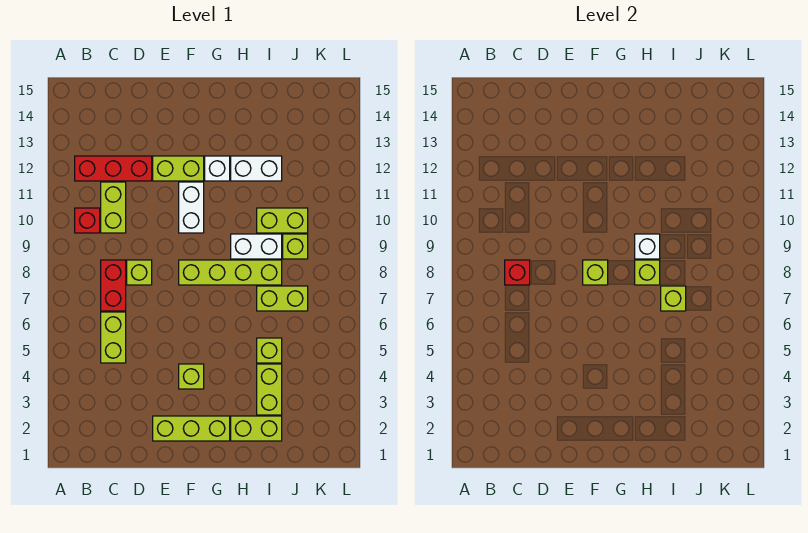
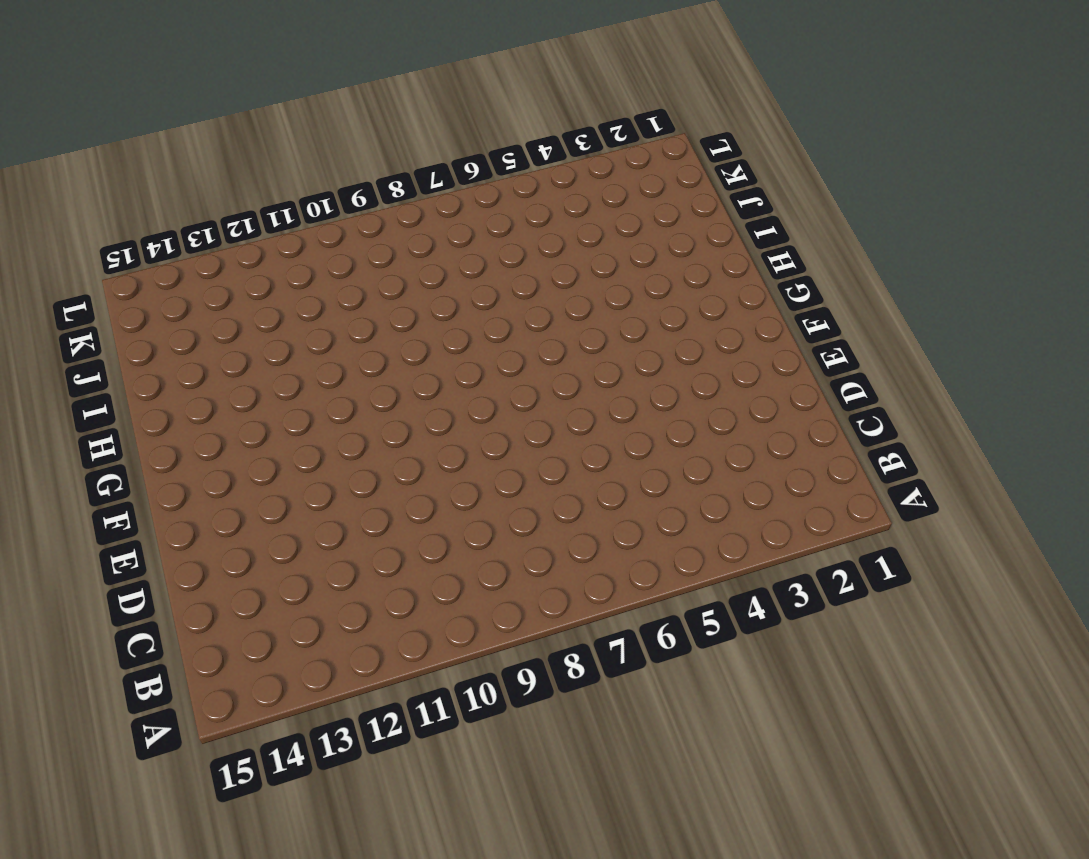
none -> red brick B10 level 1
none -> red brick B12:D12 level 1
none -> lime brick C5:C6 level 1

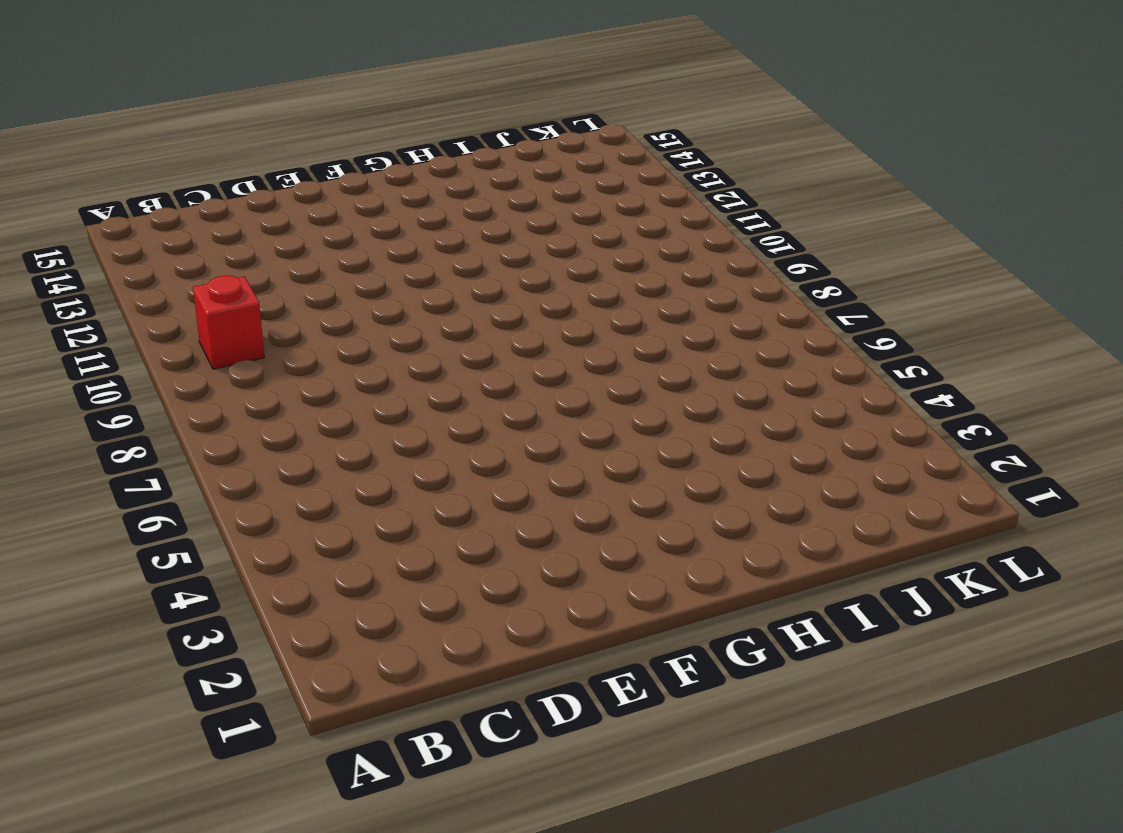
none -> red brick B12:D12 level 1
none -> lime brick C5:C6 level 1
none -> red brick C7:C8 level 1

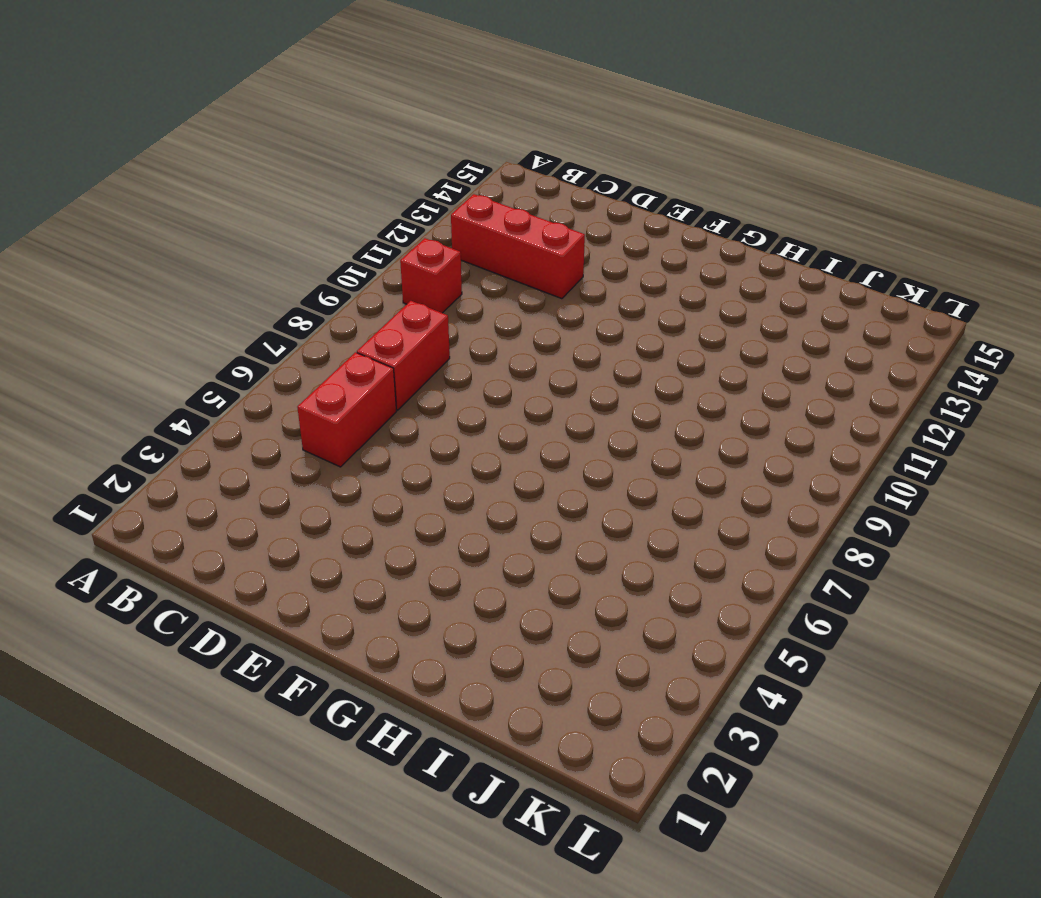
red brick C5:C6 level 1 -> lime brick C5:C6 level 1
none -> lime brick C10:C11 level 1
none -> lime brick D8 level 1
none -> lime brick E2:G2 level 1

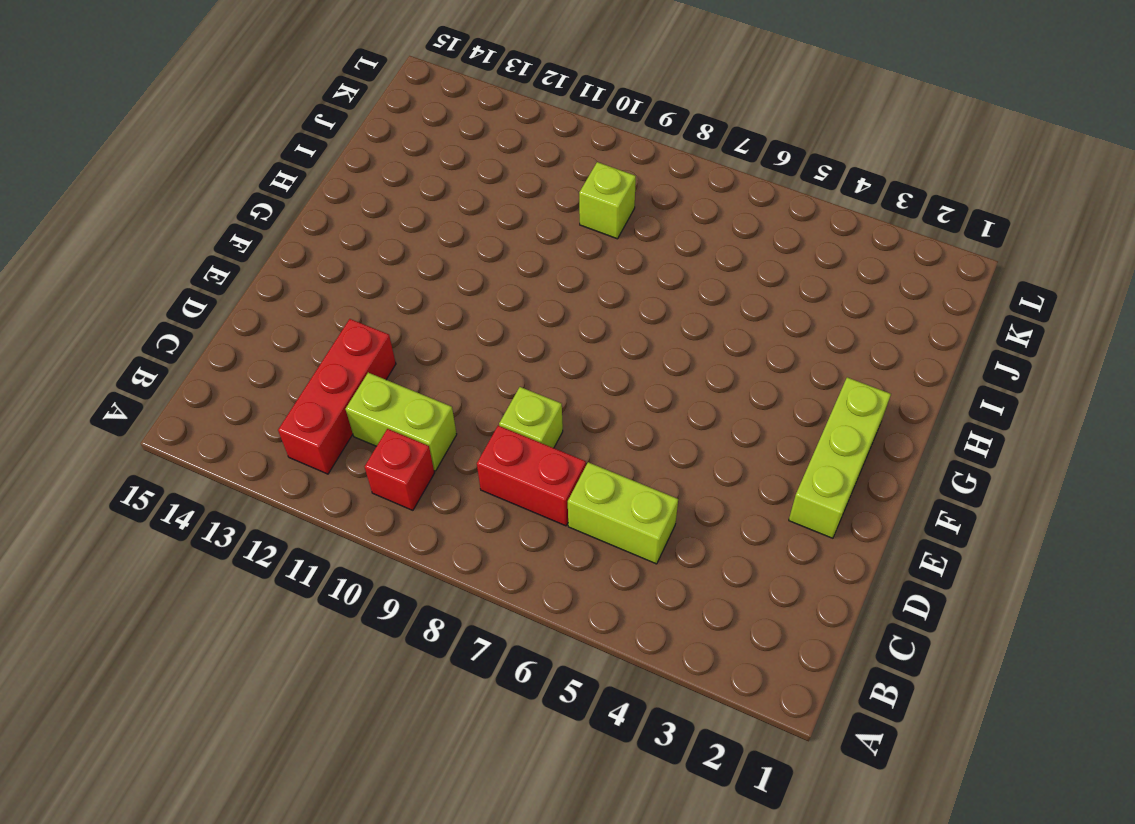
none -> lime brick E12:F12 level 1
none -> lime brick F4 level 1
none -> lime brick F8:I8 level 1

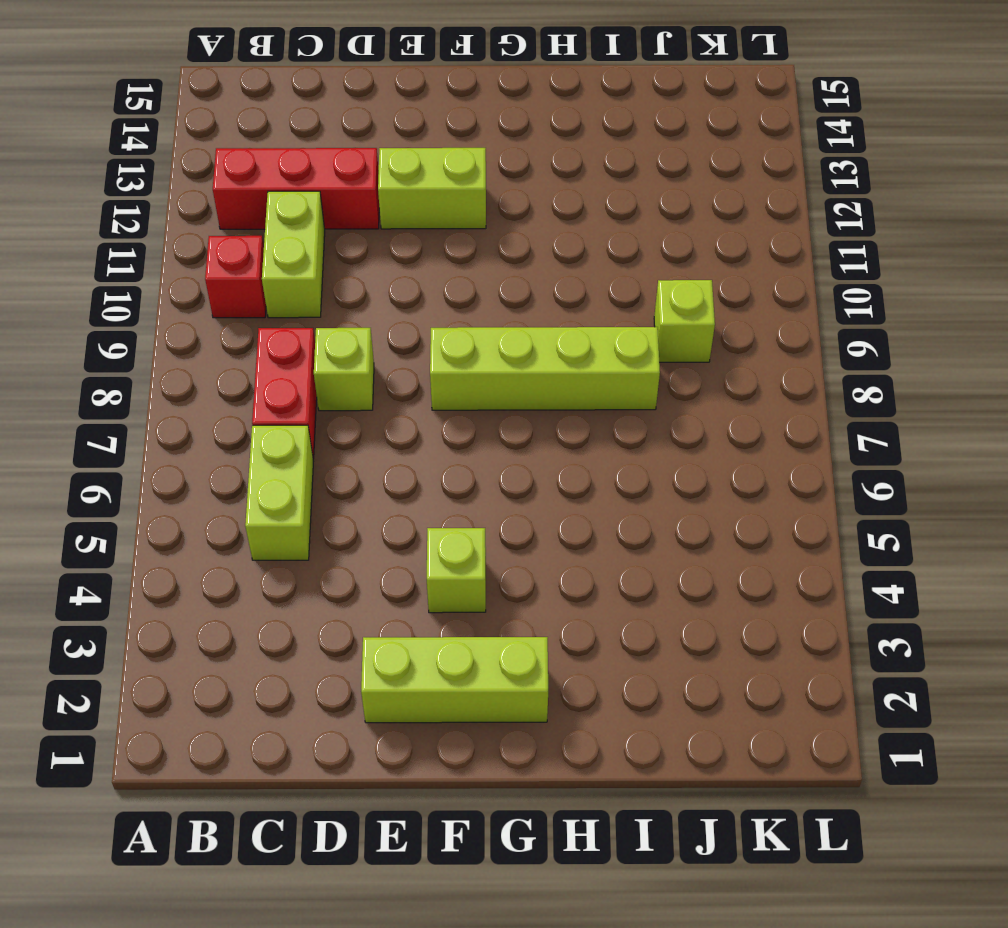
none -> white brick F10:F11 level 1
none -> white brick G12 level 1
none -> lime brick H2:I2 level 1

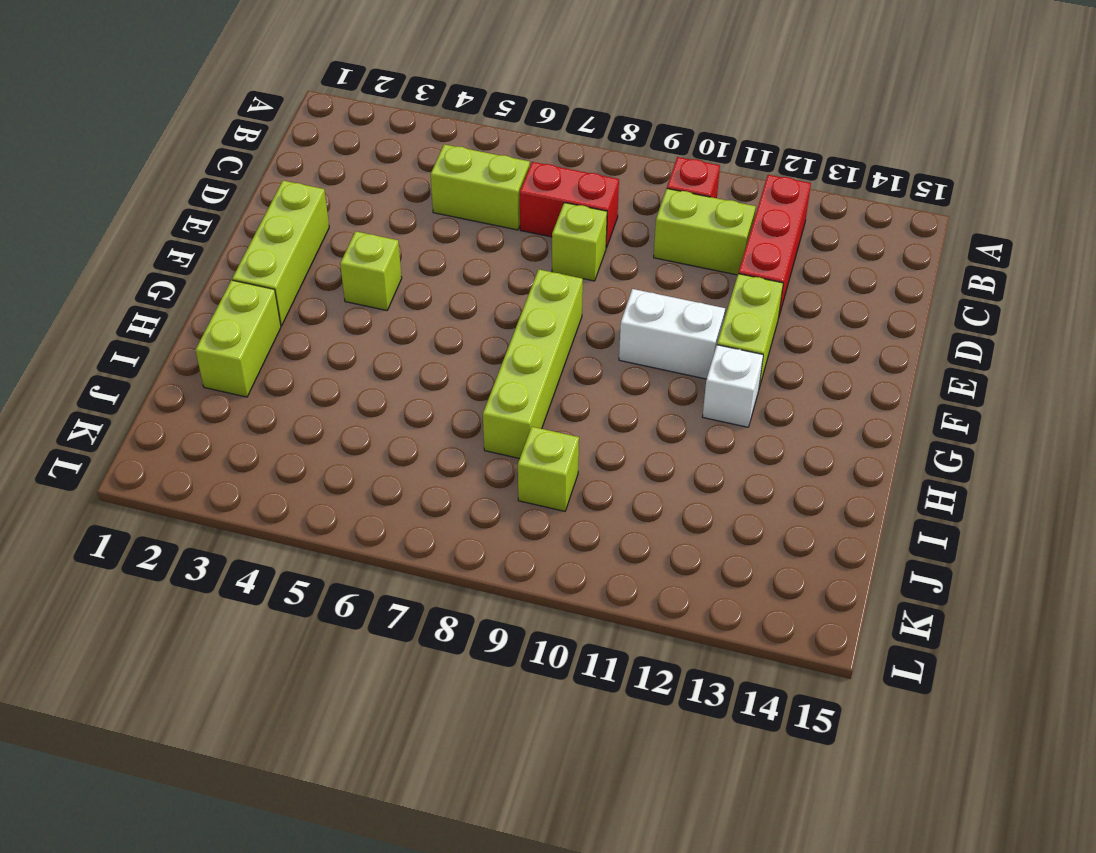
none -> white brick H9:I9 level 1
none -> white brick H12:I12 level 1
none -> lime brick I3:I4 level 1

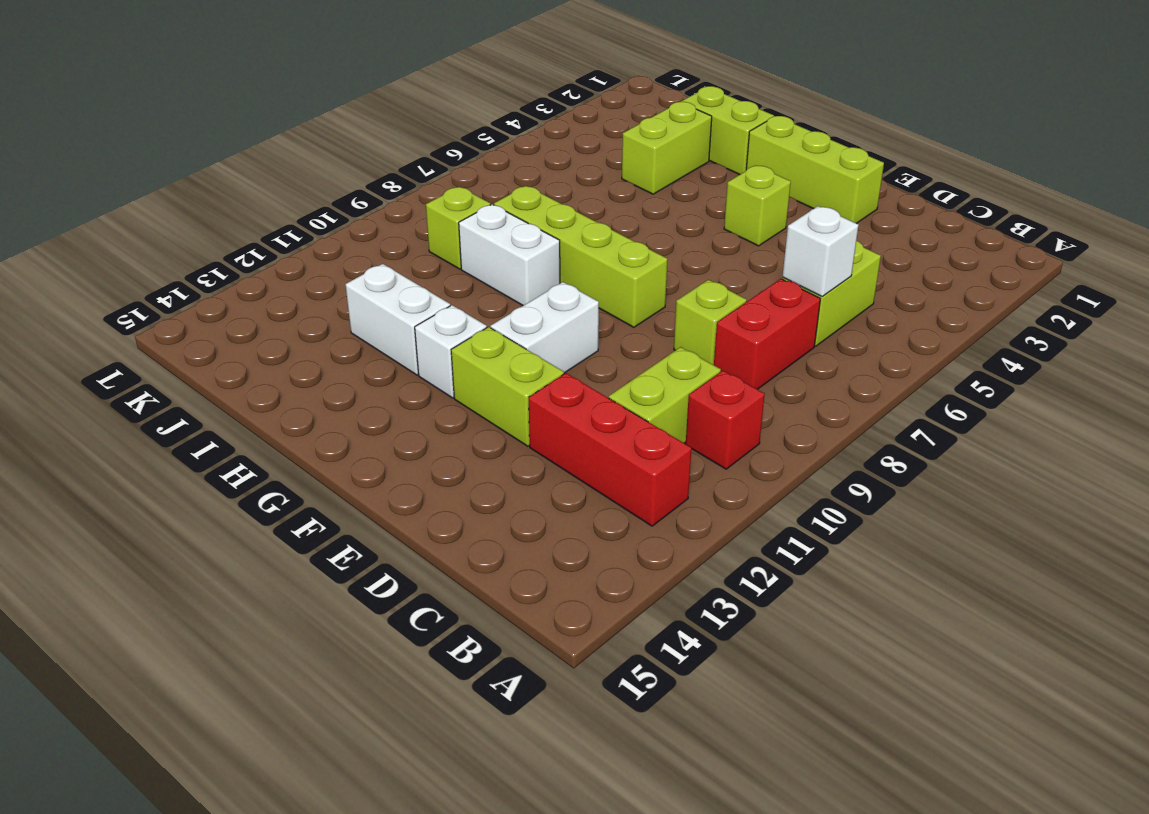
white brick C6 level 2 -> white brick H9 level 2
none -> lime brick I5 level 1
none -> lime brick I7:J7 level 1
none -> lime brick I10:J10 level 1

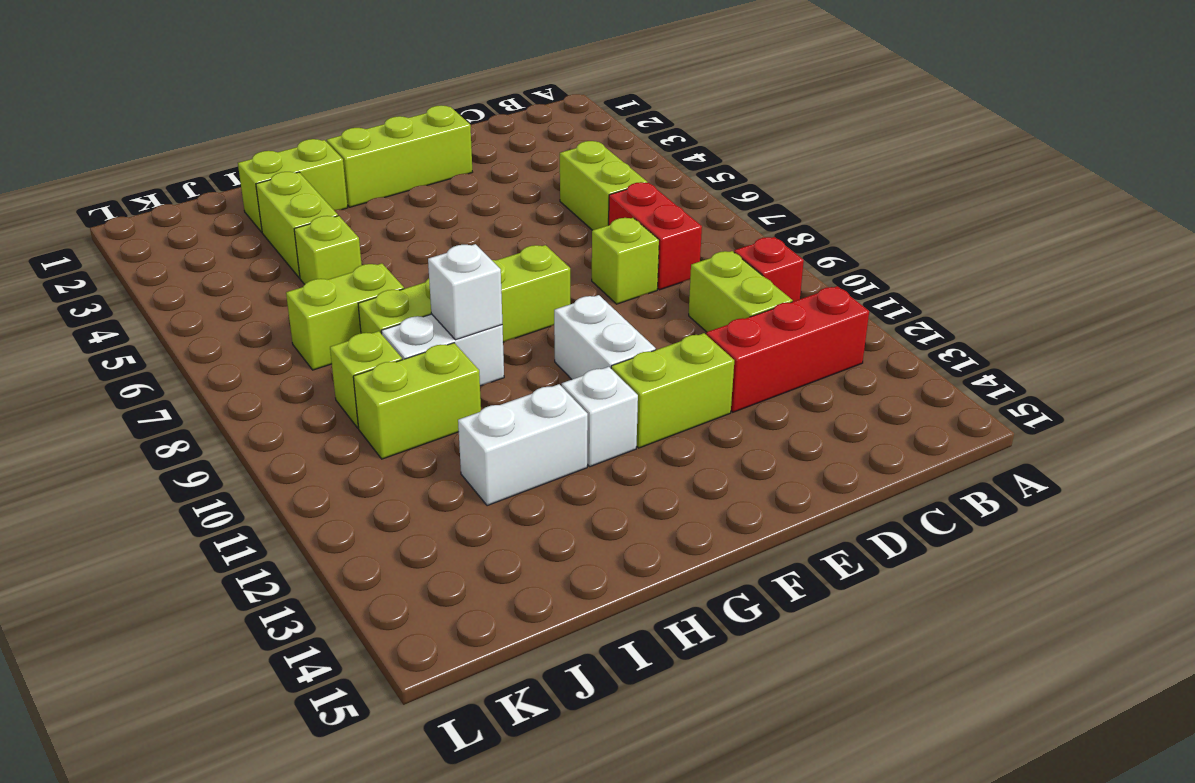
none -> lime brick F4 level 1
none -> red brick C8 level 2
none -> lime brick F8 level 2

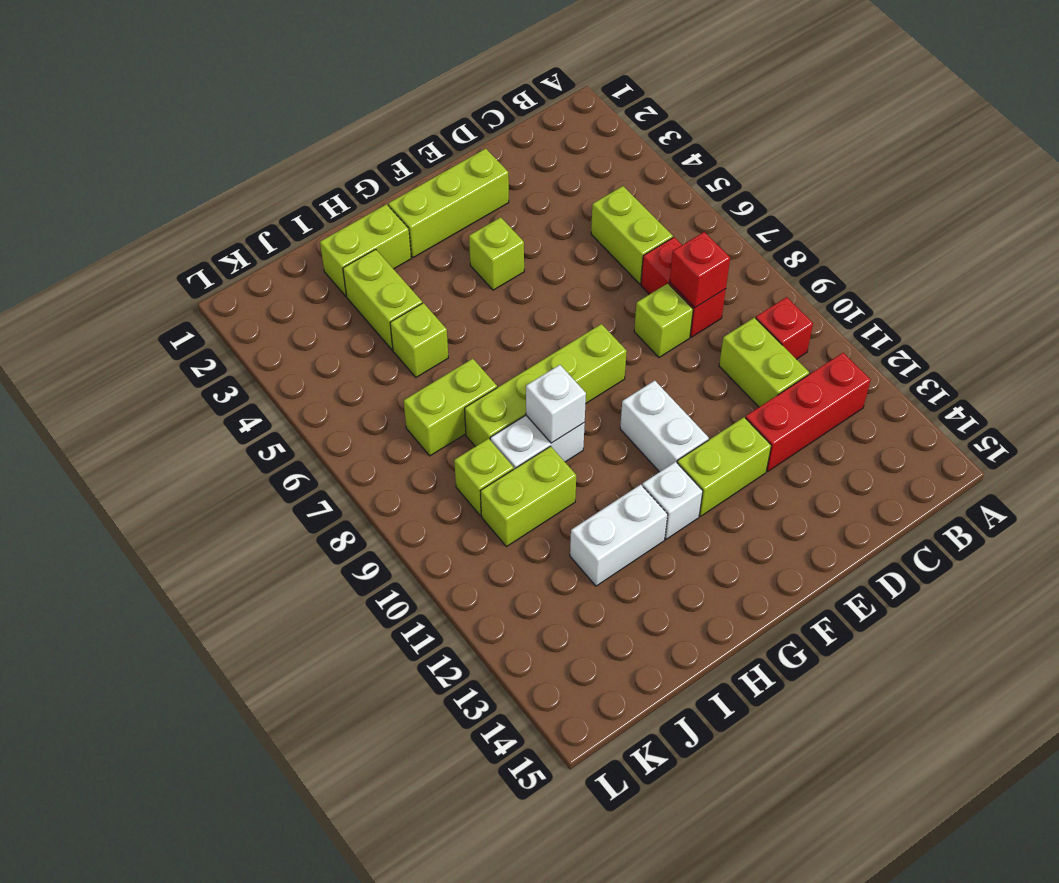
none -> lime brick F8 level 2
none -> lime brick H8 level 2
none -> lime brick I7 level 2

